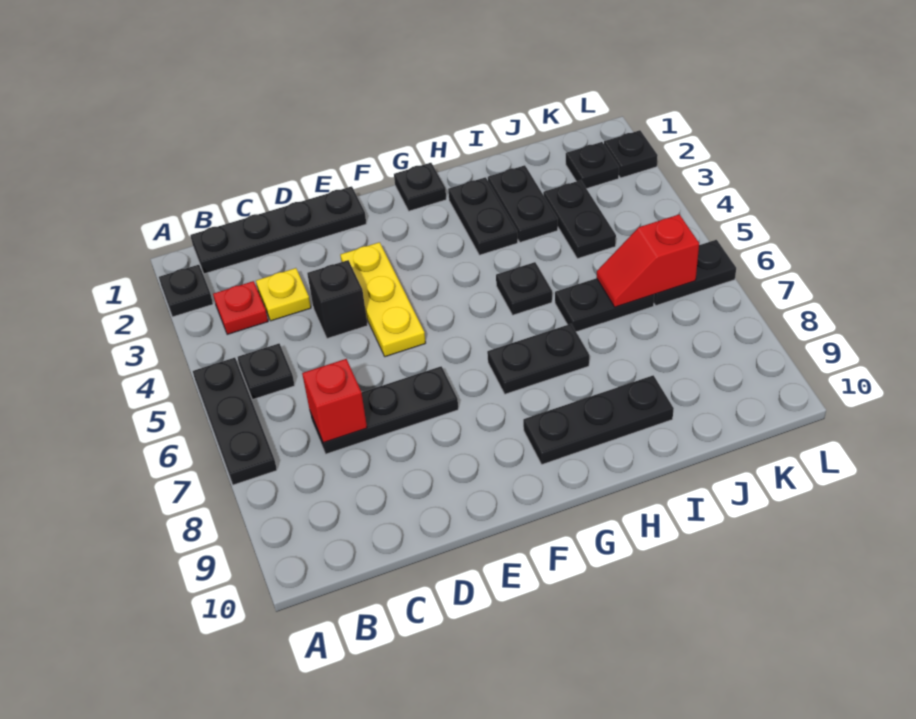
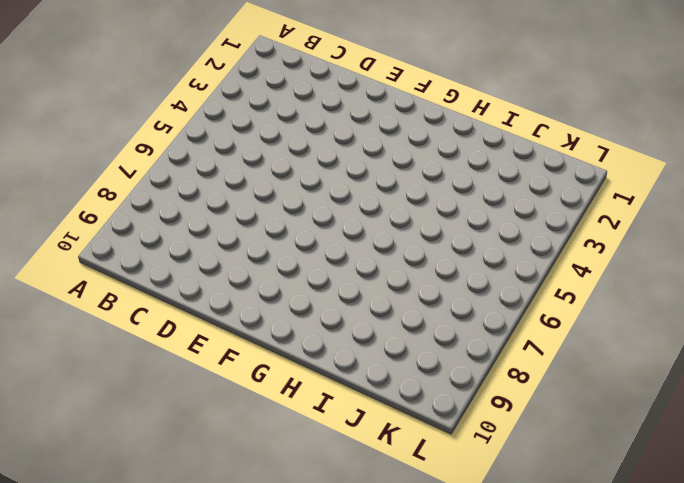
none -> black plate A2 level 1
none -> black plate A5:A7 level 1
none -> black plate B1:E1 level 1

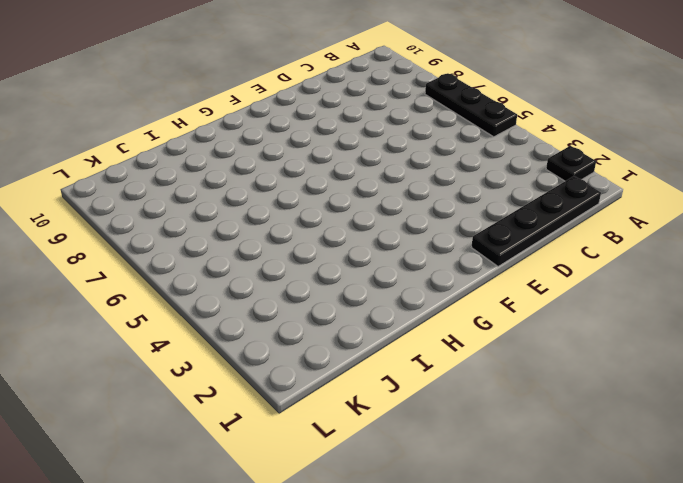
none -> red plate B3 level 1
none -> black plate B5 level 1
none -> yellow plate C3 level 1

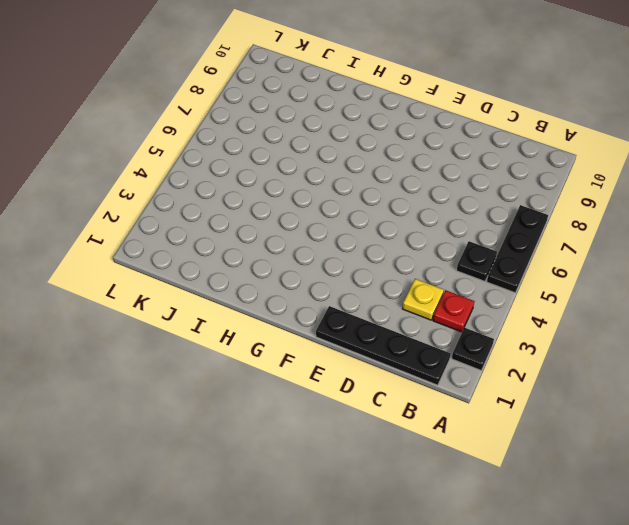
none -> black plate C7:E7 level 1
none -> black brick D4 level 1
none -> yellow plate E3:E5 level 1

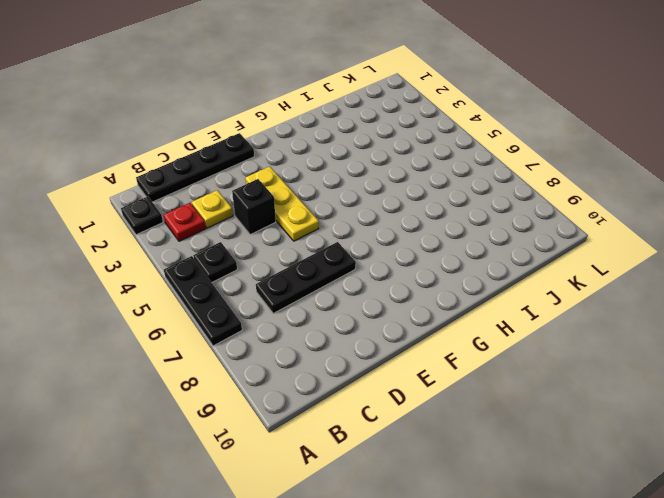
none -> black plate G1 level 1
none -> black plate G7:H7 level 1
none -> black plate G9:I9 level 1

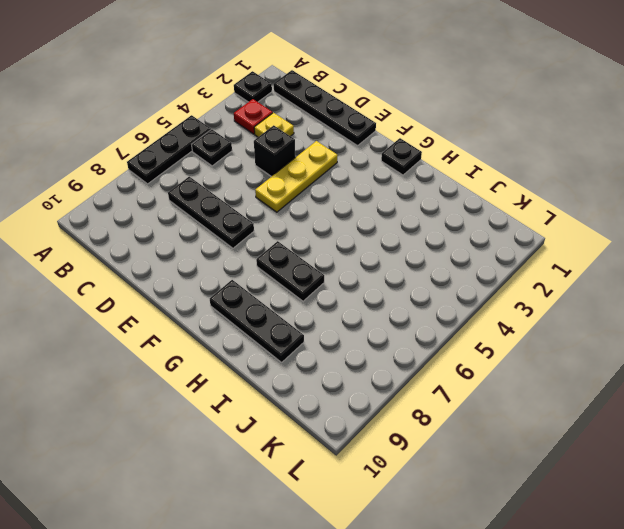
none -> black plate H2:H3 level 1
none -> black plate H5 level 1
none -> black plate I2:I3 level 1

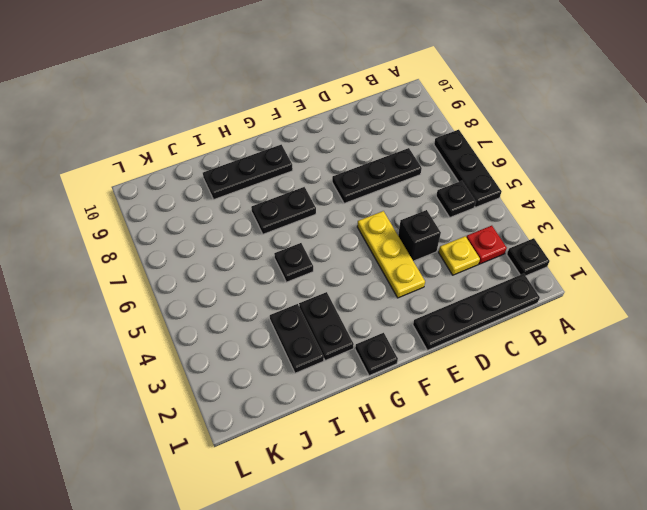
none -> black plate I6:J6 level 1
none -> black plate J3:J4 level 1
none -> black plate K2 level 1

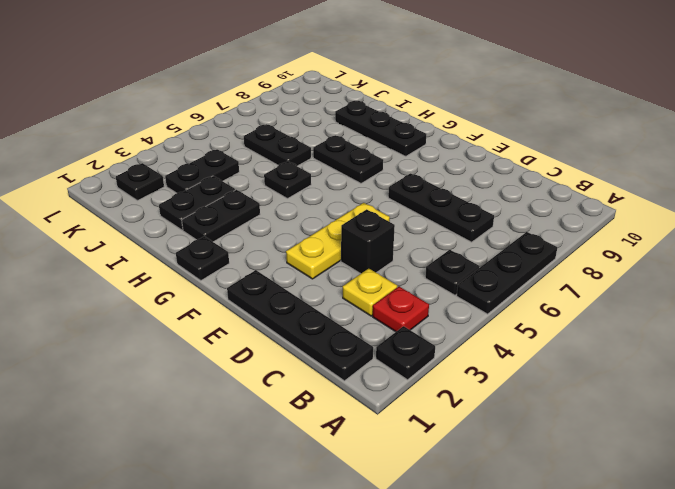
none -> black plate K6:L6 level 1
none -> black plate L2 level 1
none -> red brick C7 level 2

